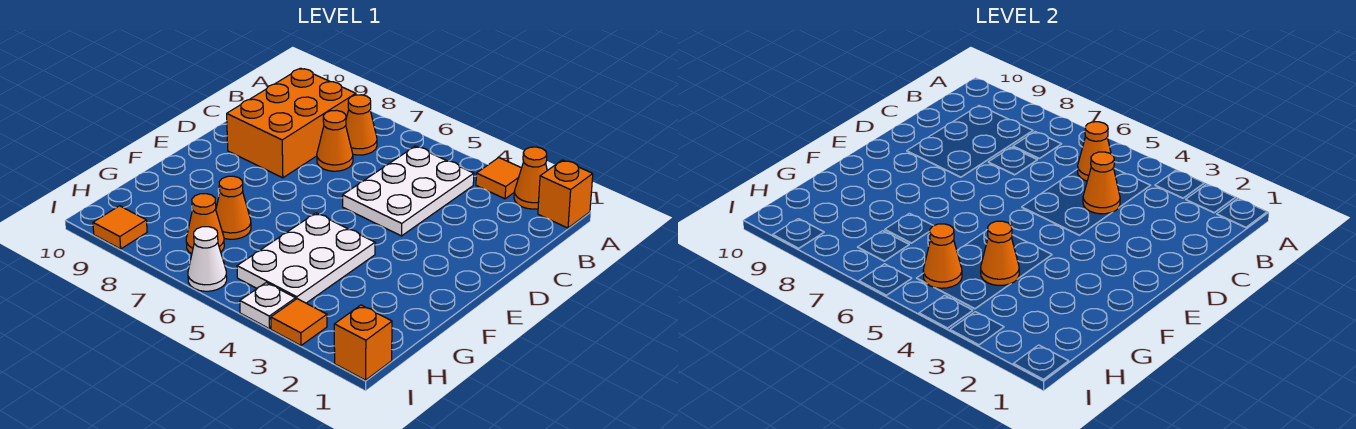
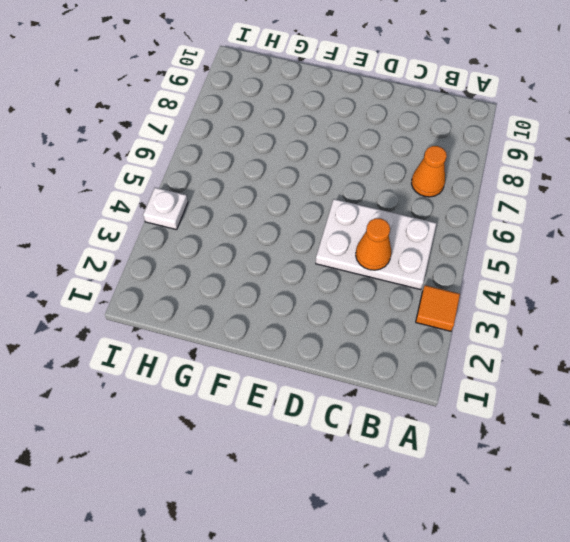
none -> orange brick A1 level 1
none -> orange cone A2 level 1
none -> orange brick B8:D9 level 1

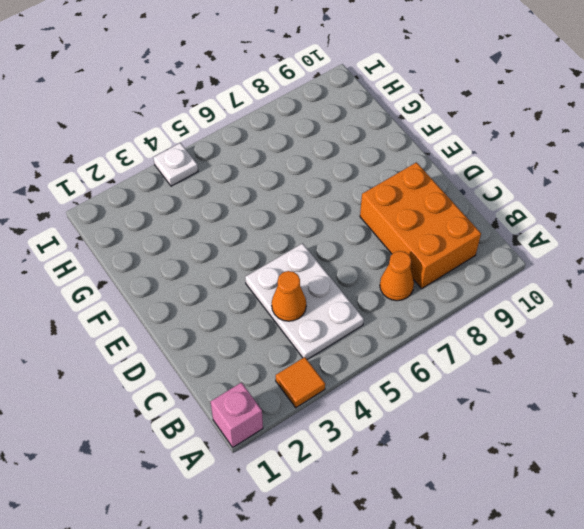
pink brick A1 level 1 -> orange brick A1 level 1
none -> orange cone A2 level 1
none -> orange cone C7 level 1
none -> white plate F4:H5 level 1

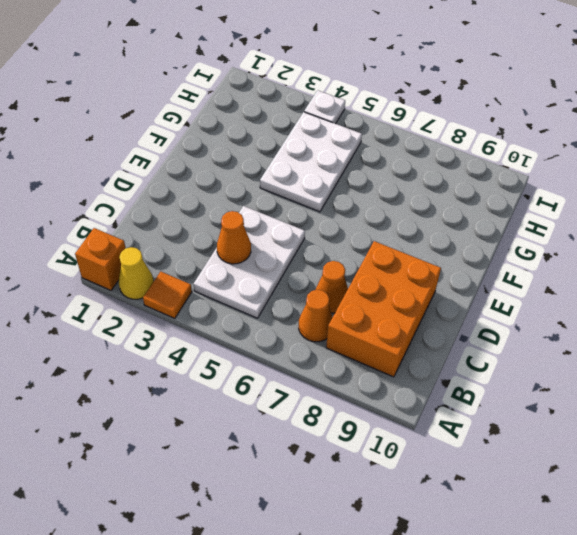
yellow cone A2 level 1 -> orange cone A2 level 1
none -> orange cone G7 level 1
none -> orange cone H7 level 1
none -> orange brick I1 level 1

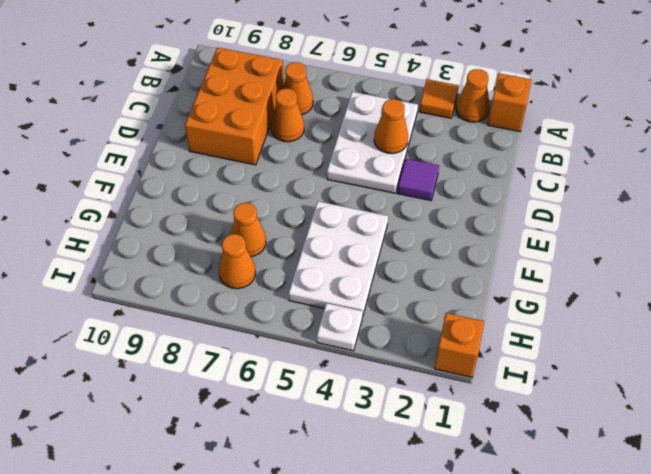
purple tile D3 level 1 -> none
none -> orange tile I3 level 1
none -> white cone I6 level 1
none -> orange tile I9 level 1

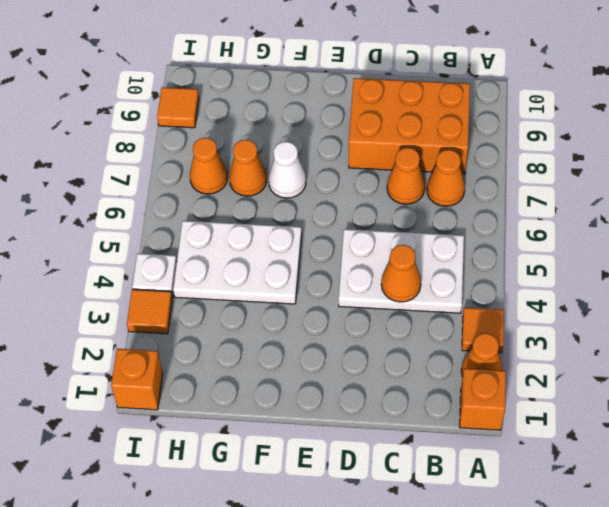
white cone F7 level 1 -> white cone I6 level 1
none -> orange cone B5 level 2
none -> orange cone G4 level 2
none -> orange cone H5 level 2

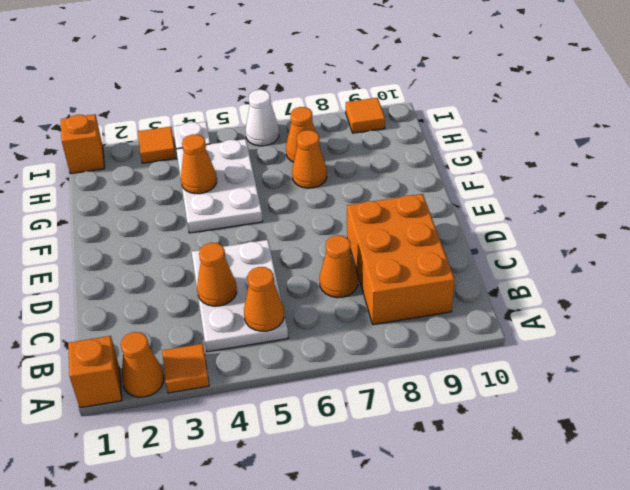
none -> orange cone B7 level 1
none -> orange cone H5 level 2

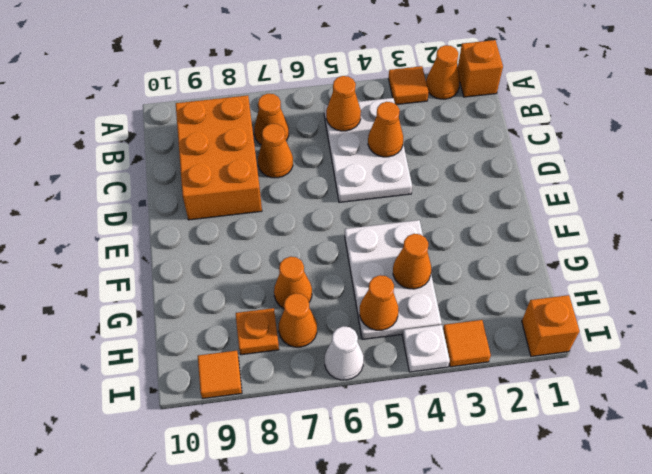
orange plate H8 level 1 -> none

